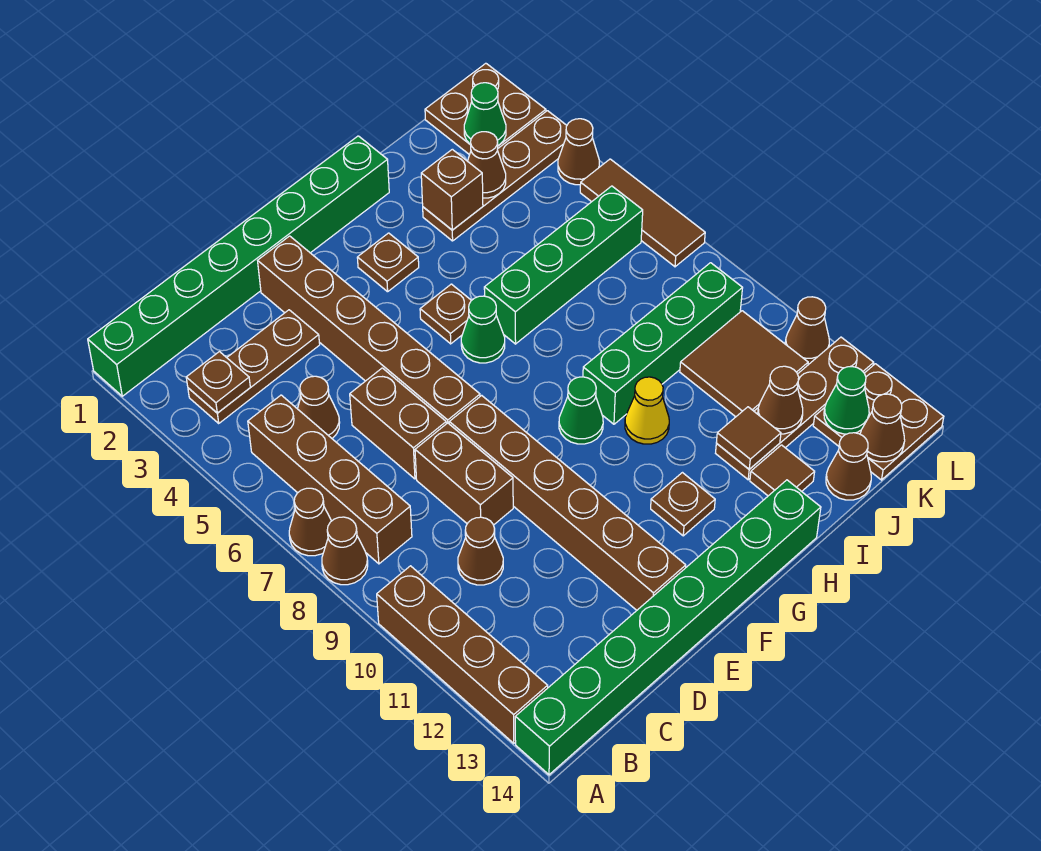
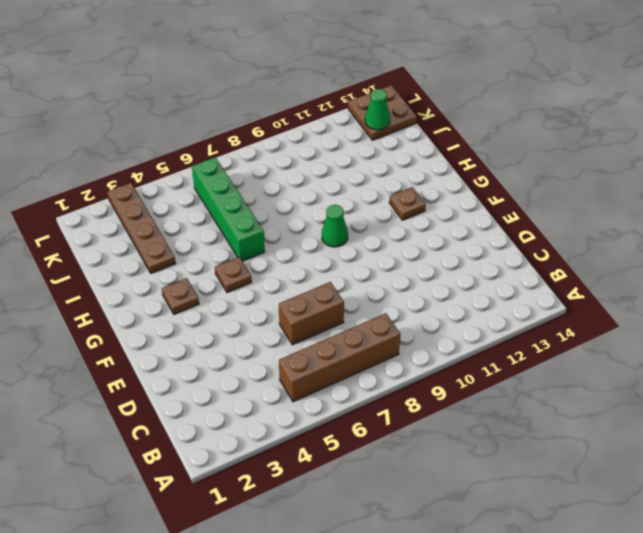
none -> green brick A1:H1 level 1
none -> brown cone A7 level 1
none -> brown cone A8 level 1
none -> brown brick A10:A13 level 1

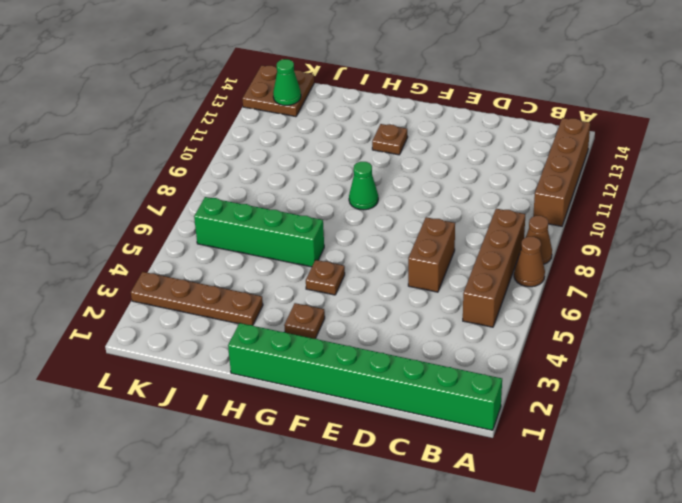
none -> green brick A14:H14 level 1
none -> brown plate B3:D3 level 1
none -> brown cone C5 level 1
none -> brown cone C10 level 1

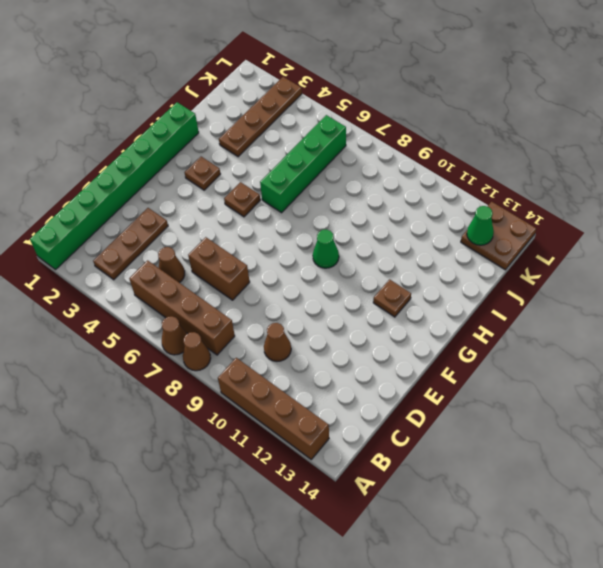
none -> green brick A14:H14 level 1
none -> brown brick D8:D9 level 1
none -> brown brick E2:E7 level 1
none -> brown brick E8:E13 level 1

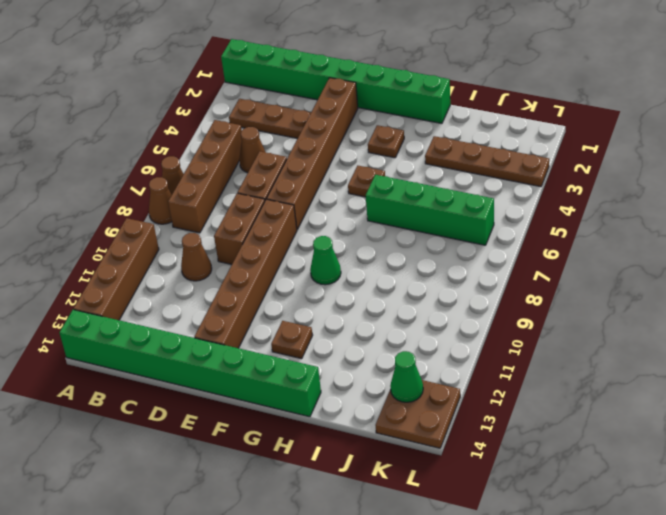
none -> green cone G6 level 1
none -> green brick H9:K9 level 1
none -> yellow cone H10 level 1
none -> brown plate I12:L12 level 1

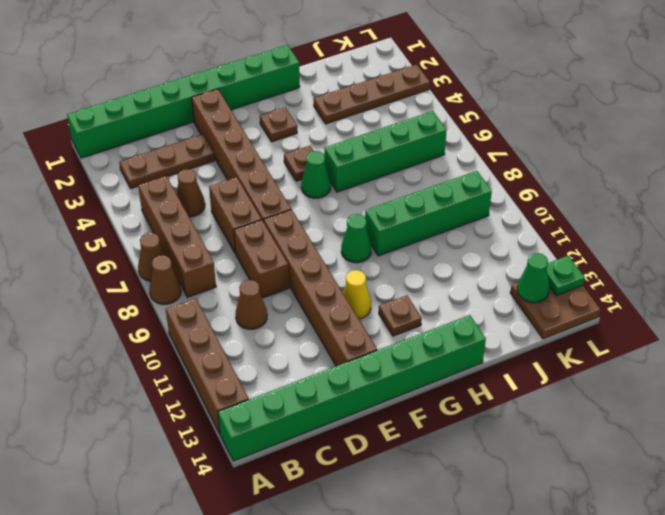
yellow cone F11 level 1 -> yellow cone H10 level 1
green plate L13 level 2 -> none
none -> brown plate I12:L12 level 1
none -> brown tile I13 level 1
none -> brown tile J10:K11 level 1
none -> brown cone J14 level 1

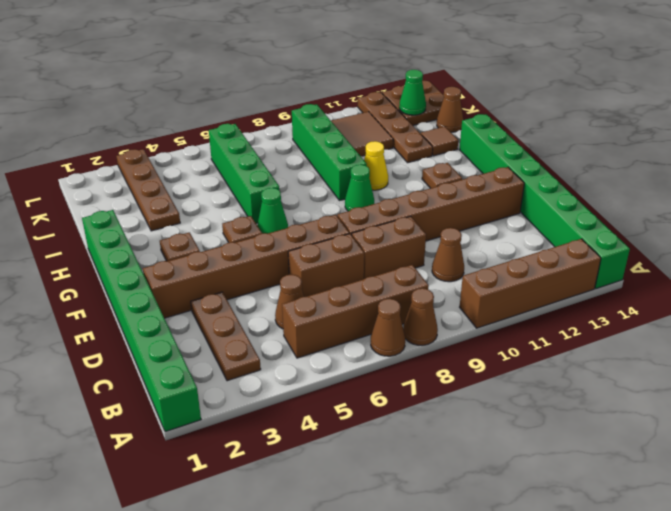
none -> brown plate K1:L2 level 1
none -> brown cone L4 level 1
none -> brown tile L5:L7 level 1
none -> brown cone L11 level 1

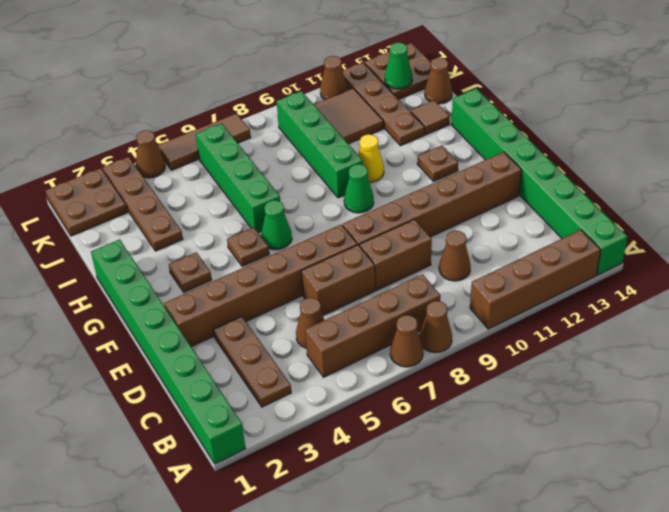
none -> brown plate B3 level 2
none -> brown brick I3 level 2
none -> brown tile I12 level 2
none -> brown cone J3 level 2

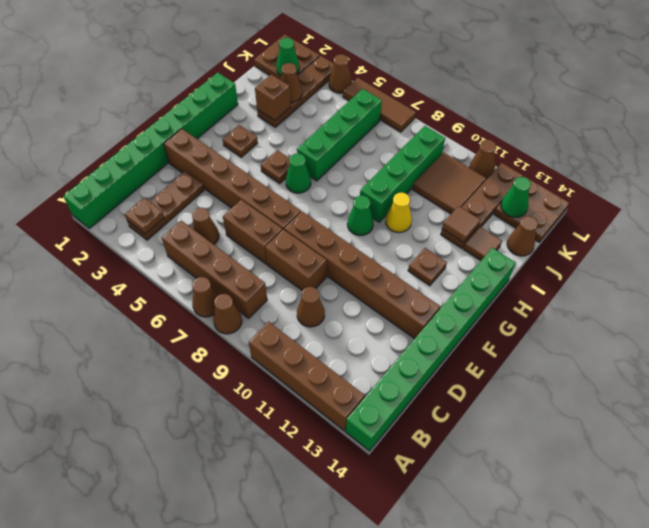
none -> brown cone J12 level 2
none -> brown cone K14 level 2

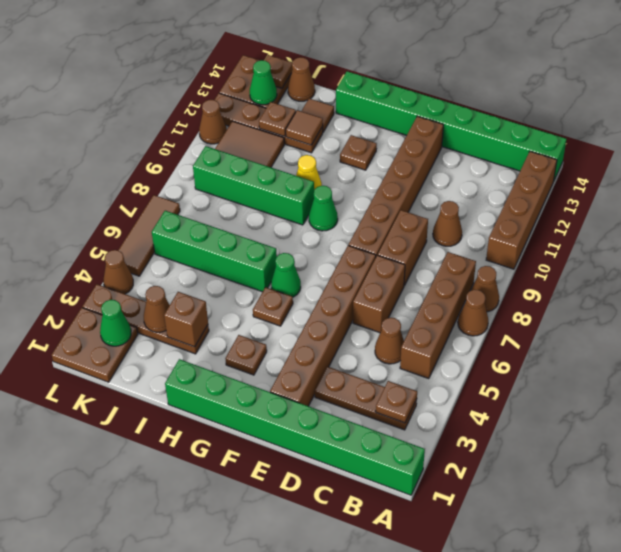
brown plate J12 level 2 -> brown cone J12 level 2
brown plate K14 level 2 -> brown cone K14 level 2

